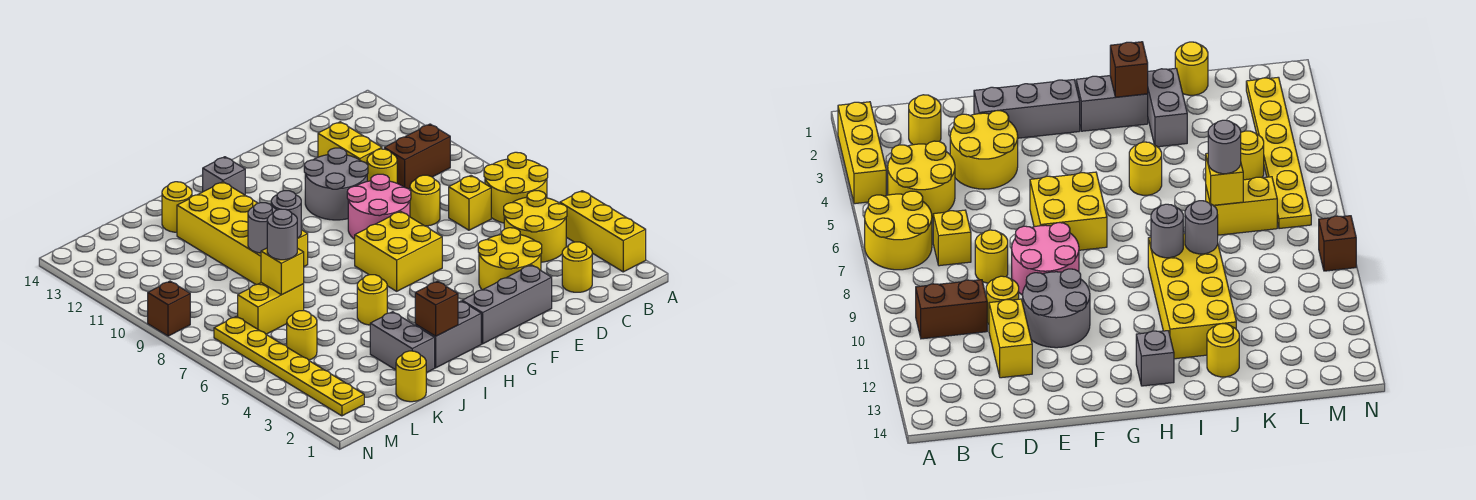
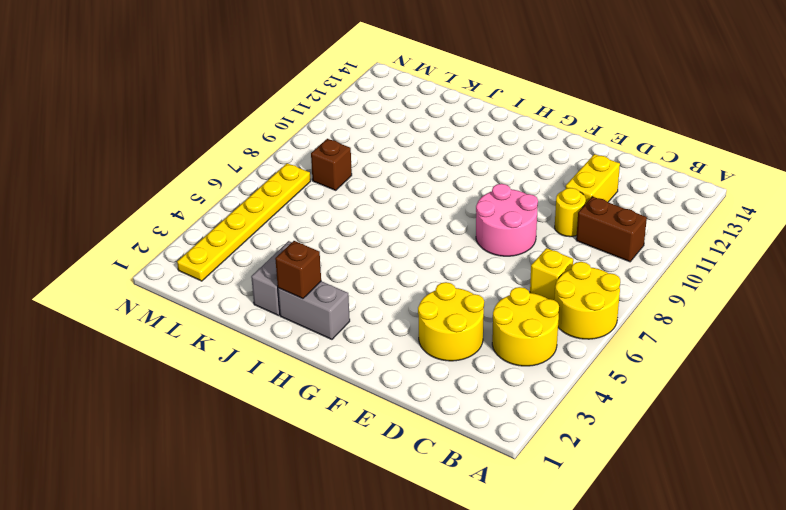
brown brick L8 level 1 -> brown brick N9 level 1
none -> yellow brick A2:A4 level 1
none -> yellow round brick C2 level 1
none -> yellow round brick D8 level 1
none -> grey brick E2:G2 level 1

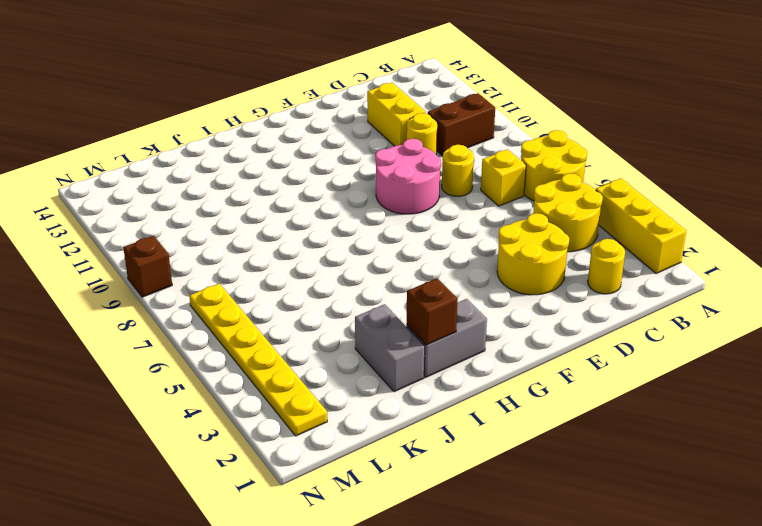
none -> grey brick E2:G2 level 1
none -> grey round brick E10:F11 level 1
none -> yellow brick F6:G7 level 1
none -> grey brick H13 level 1

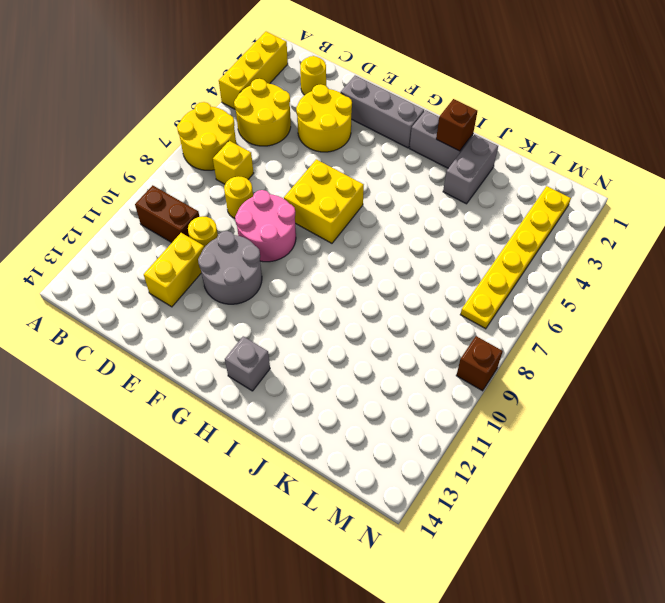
none -> yellow round brick I5 level 1
none -> yellow brick I9:J12 level 1
none -> yellow round brick J13 level 1
none -> yellow round brick K1 level 1

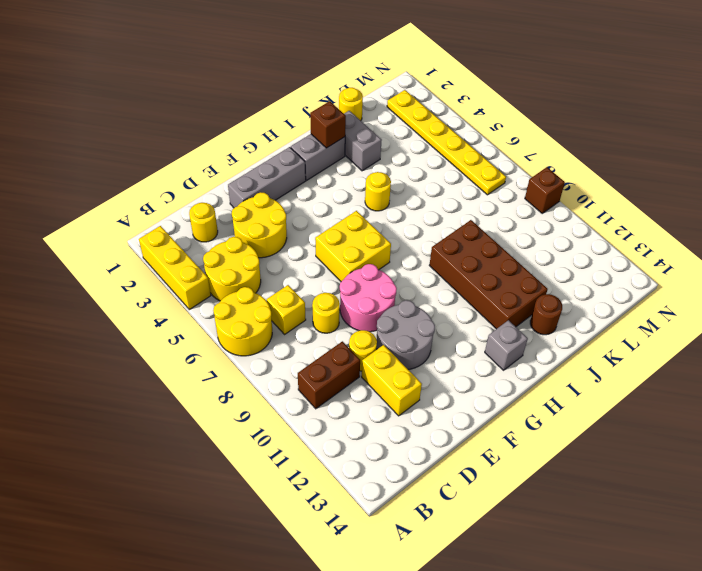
brown brick I9:J12 level 1 -> yellow brick I9:J12 level 1
brown round brick J13 level 1 -> yellow round brick J13 level 1
none -> yellow brick K7:L7 level 1
none -> yellow round brick L5 level 1
none -> grey round brick I9 level 2
none -> grey round brick J9 level 2

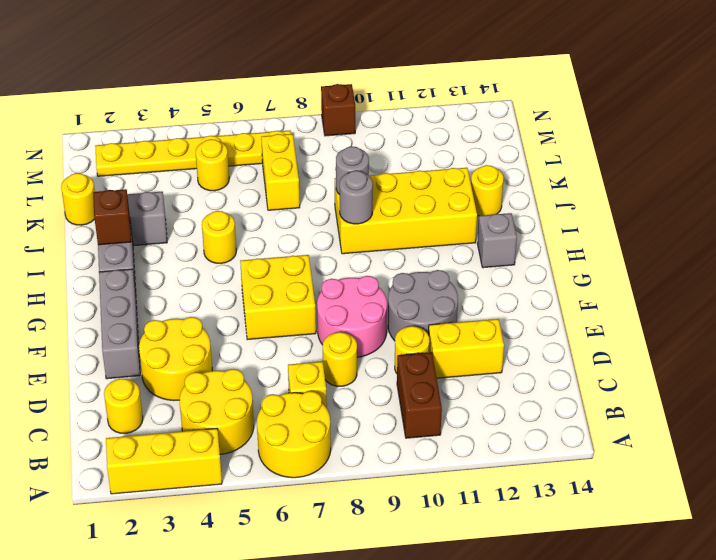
none -> yellow brick K7 level 2
none -> grey round brick K7 level 3

